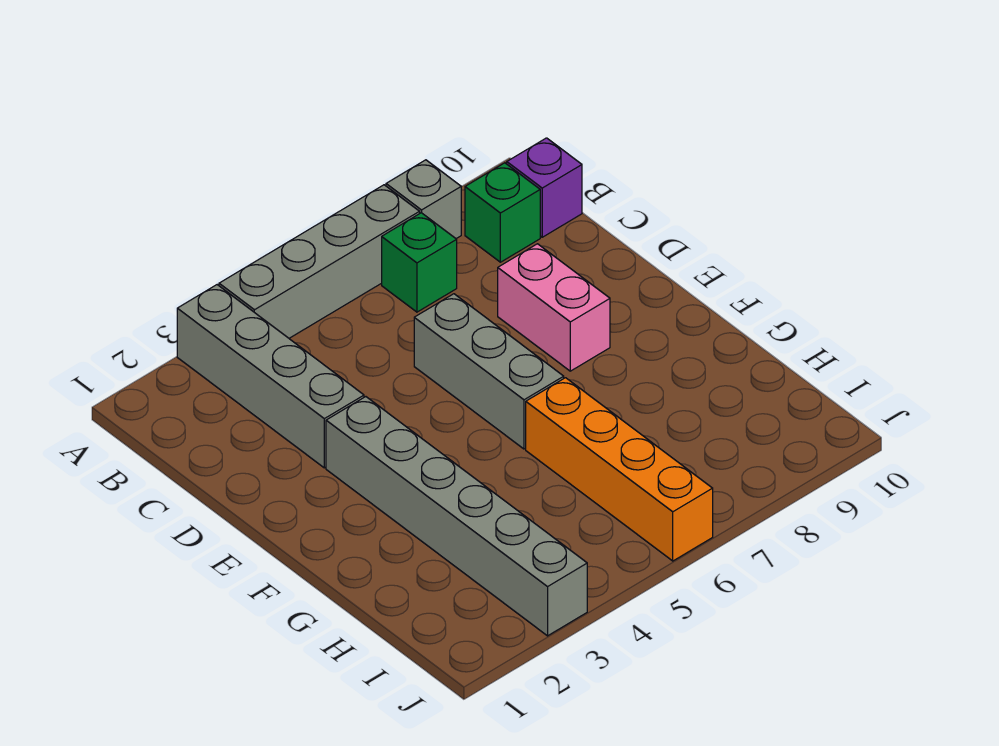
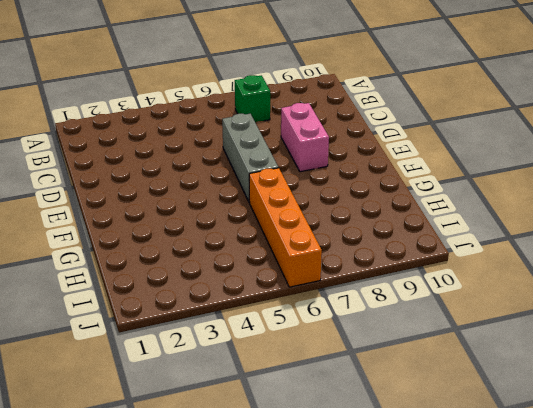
none -> grey brick A3:D3 level 1
none -> grey brick A4:A7 level 1

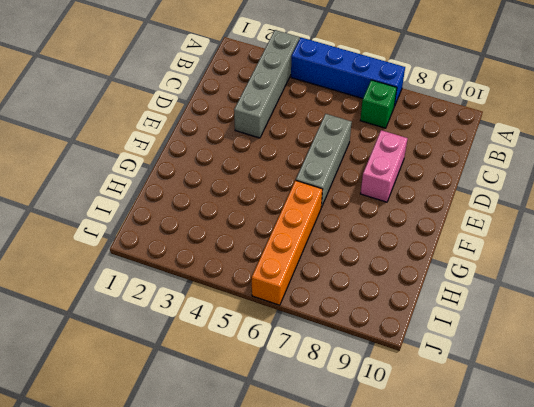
blue brick A4:A7 level 1 -> grey brick A4:A7 level 1
none -> grey brick A8 level 1
none -> green brick B9 level 1

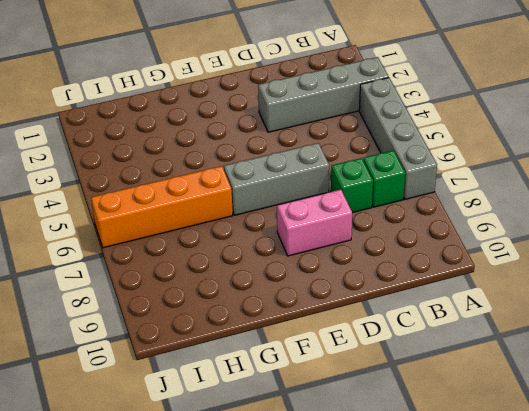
green brick C7 level 1 -> green brick B9 level 1
none -> grey brick A8 level 1
none -> purple brick B10 level 1

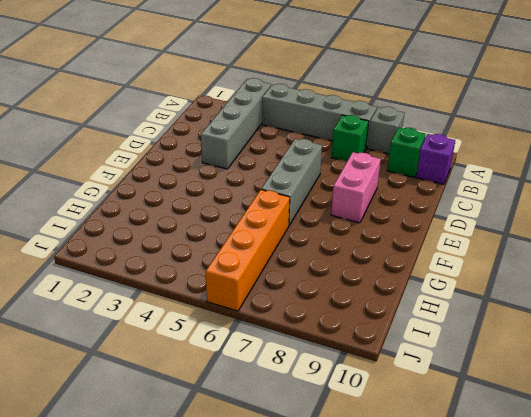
none -> grey brick E3:J3 level 1

